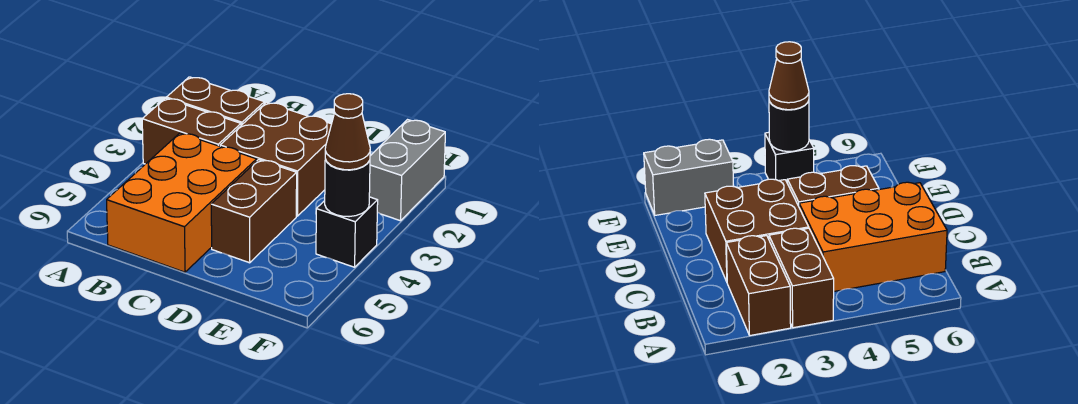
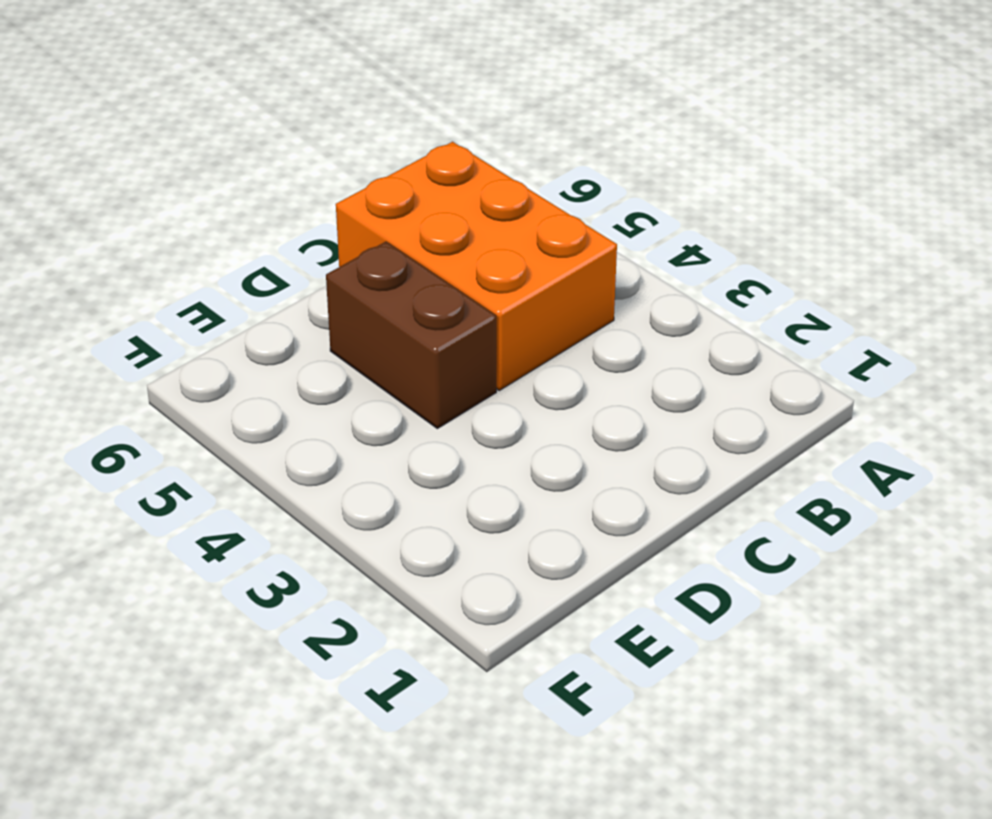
none -> brown brick A2:B2 level 1
none -> brown brick A3:B3 level 1

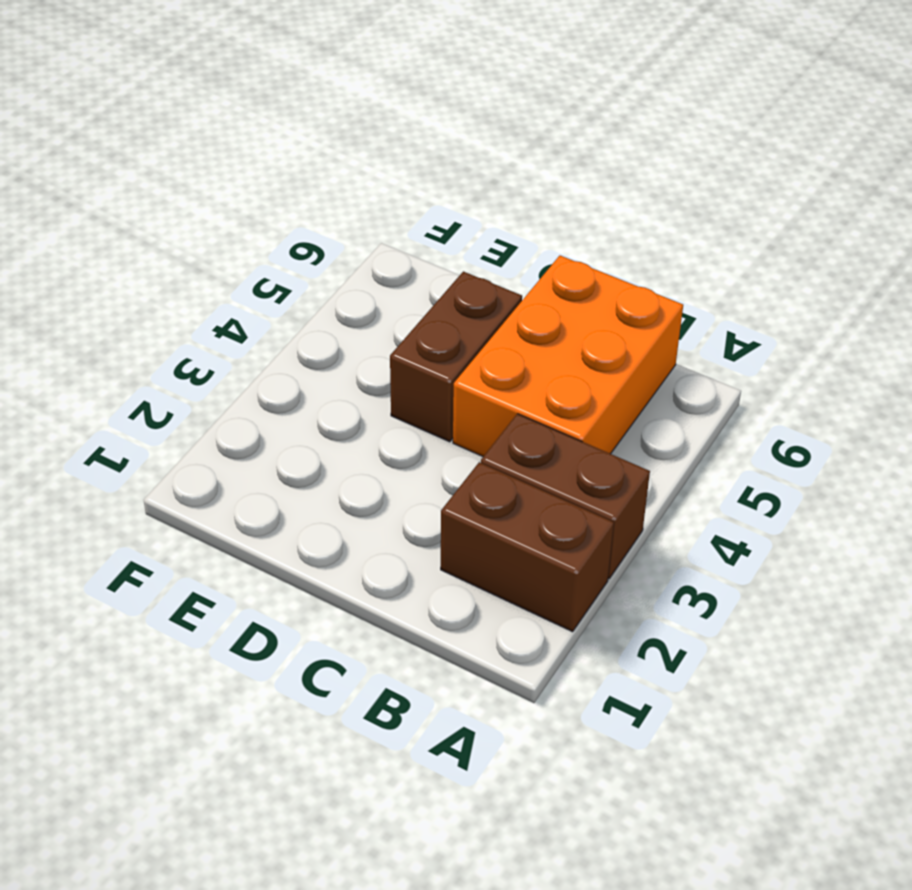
none -> brown brick C2:D3 level 1
none -> grey brick F1:F2 level 1

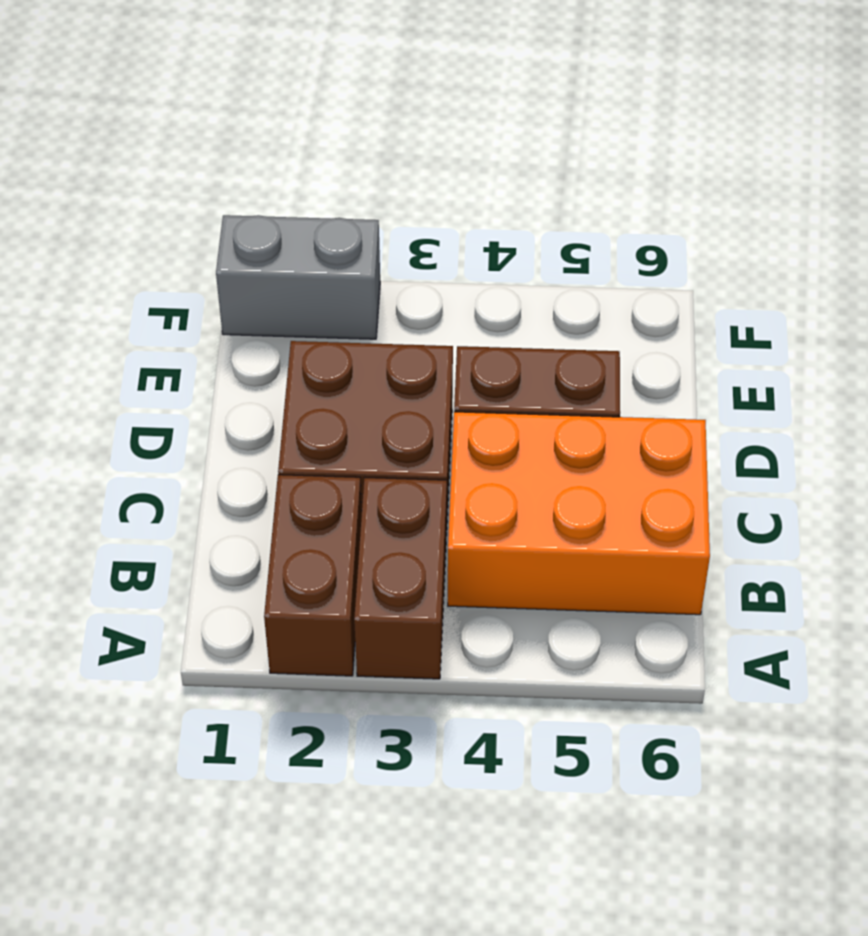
none -> black brick F4 level 1
none -> black round brick F4 level 2

